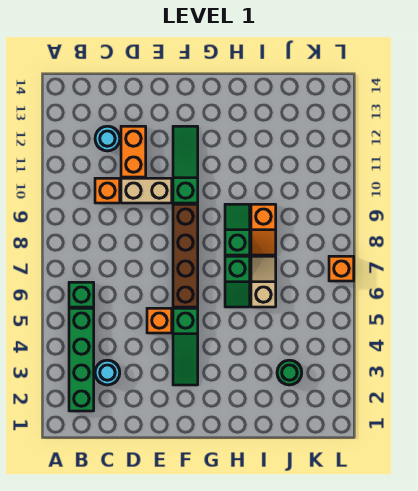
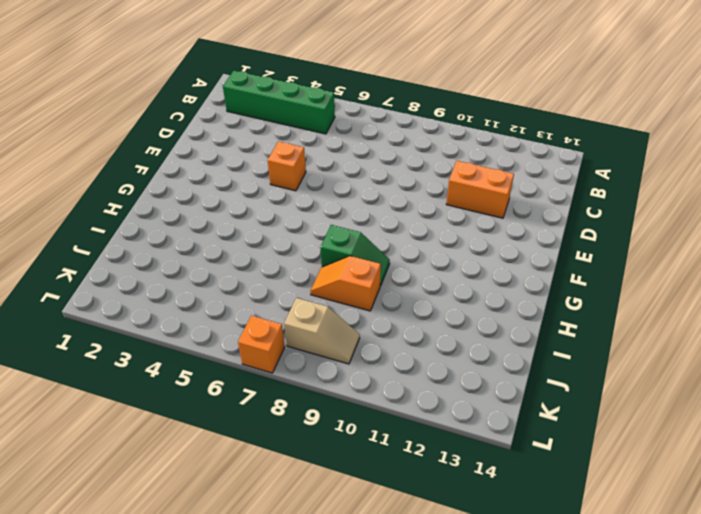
tan slope K8:K9 level 1 top 8 -> tan slope I6:I7 level 1 top 6
none -> green brick B6 level 1
none -> cyan round brick C3 level 1
none -> orange brick C10 level 1

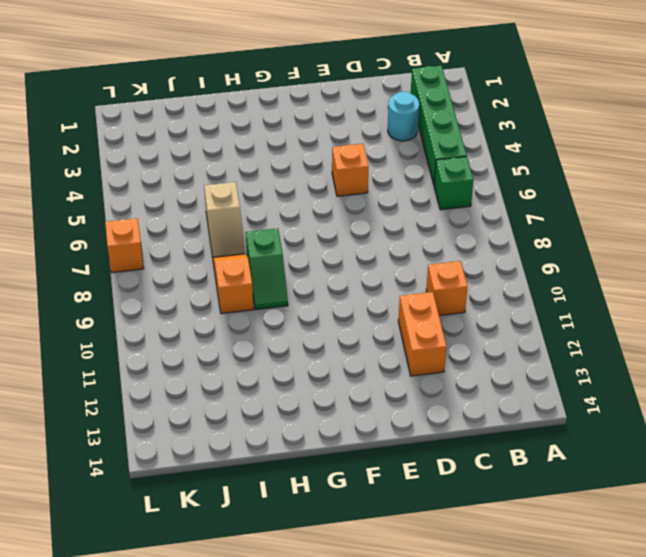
none -> cyan round brick C12 level 1
none -> tan brick D10:E10 level 1
none -> green slope F3:F5 level 1 top 5

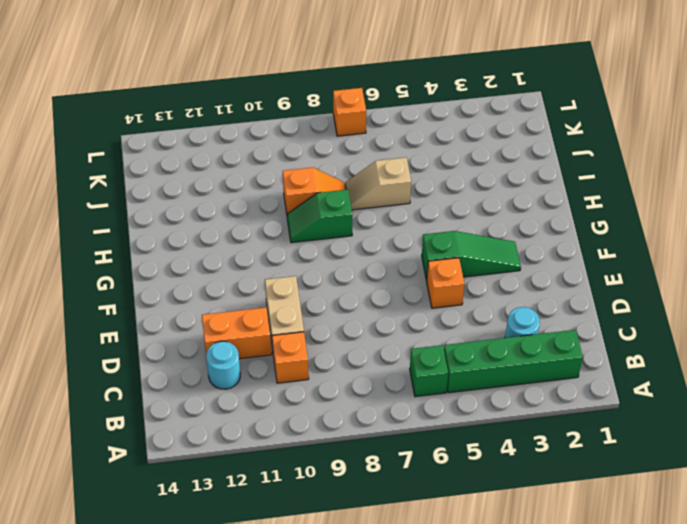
none -> brown brick F6:F9 level 1
none -> green slope F10:F12 level 1 top 10
none -> green slope H6:H7 level 1 top 7

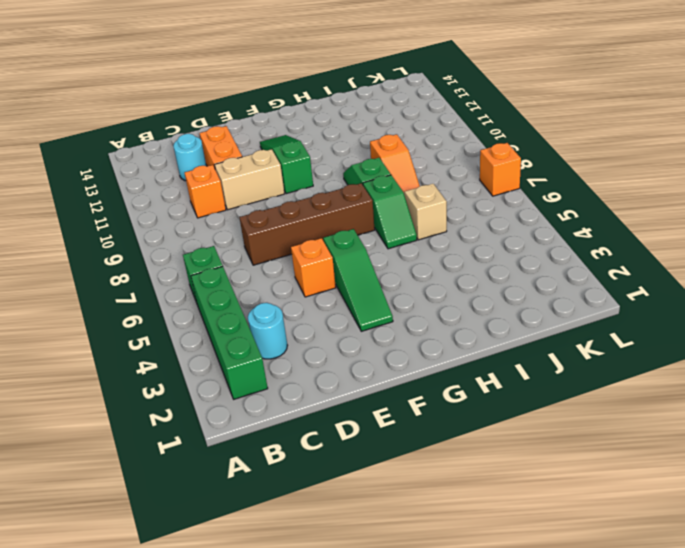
brown brick D7:G7 level 1 -> brown brick F6:F9 level 1
none -> green round brick J3 level 1

